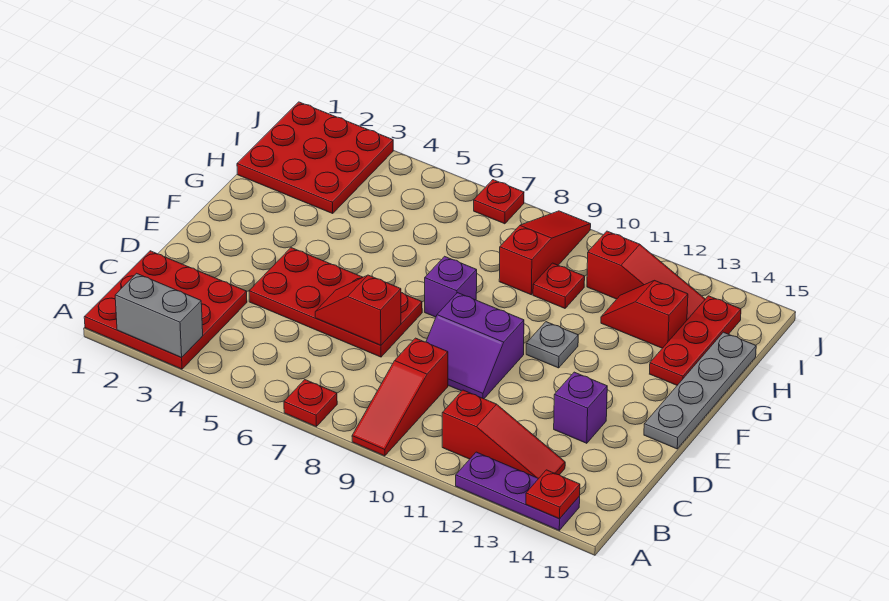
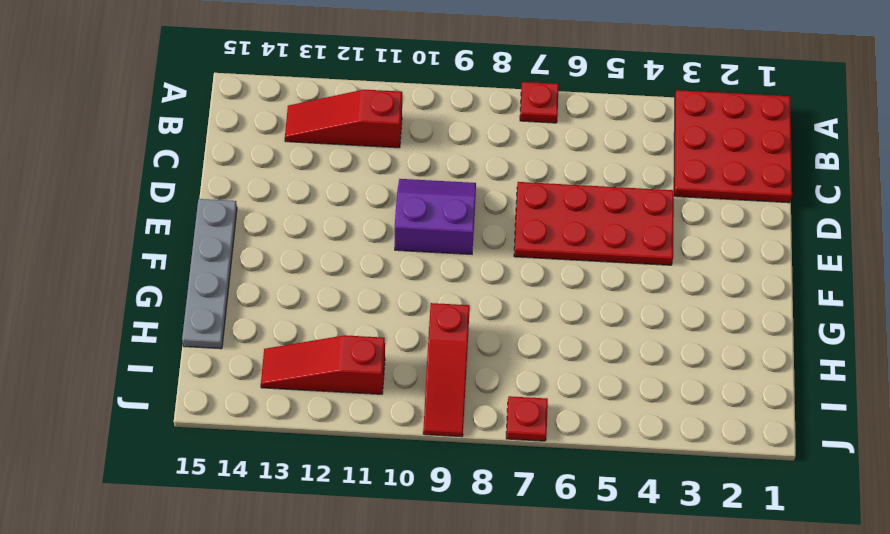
none -> red slope A9:C9 level 1 top C
none -> purple plate A12:A14 level 1
none -> purple brick D13 level 1

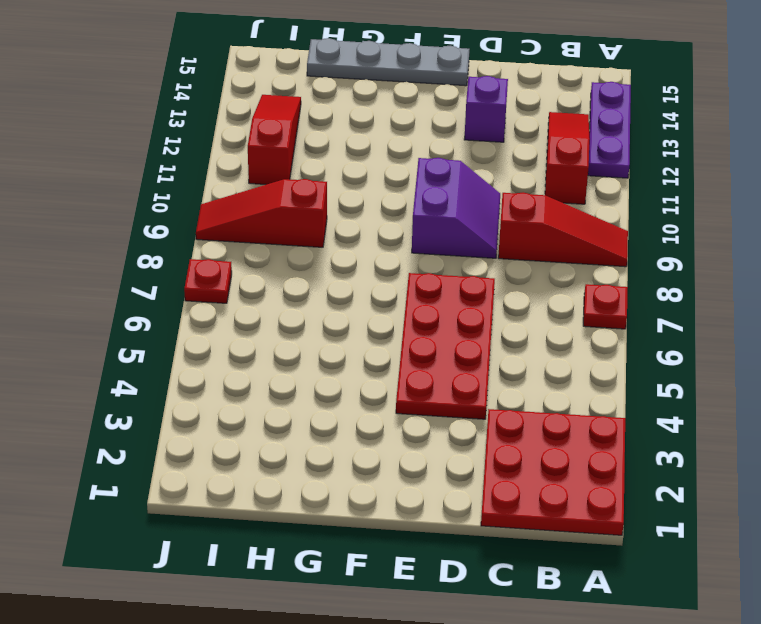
none -> purple brick F8 level 1
none -> grey plate F11 level 1
none -> red plate G14:I14 level 1

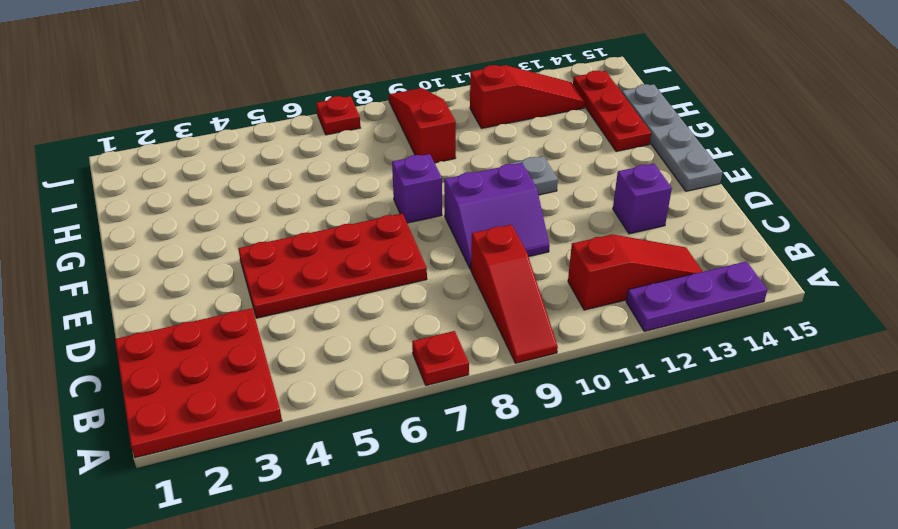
none -> red plate H1:J3 level 1
none -> red plate H10 level 1
none -> red slope H12:H13 level 1 top 13

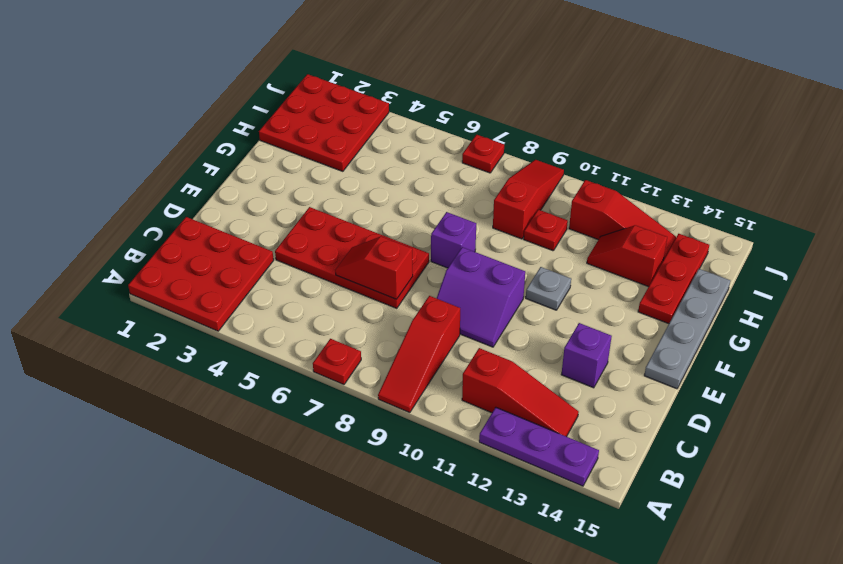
none -> grey brick A2:A3 level 2
none -> red plate A14 level 2

